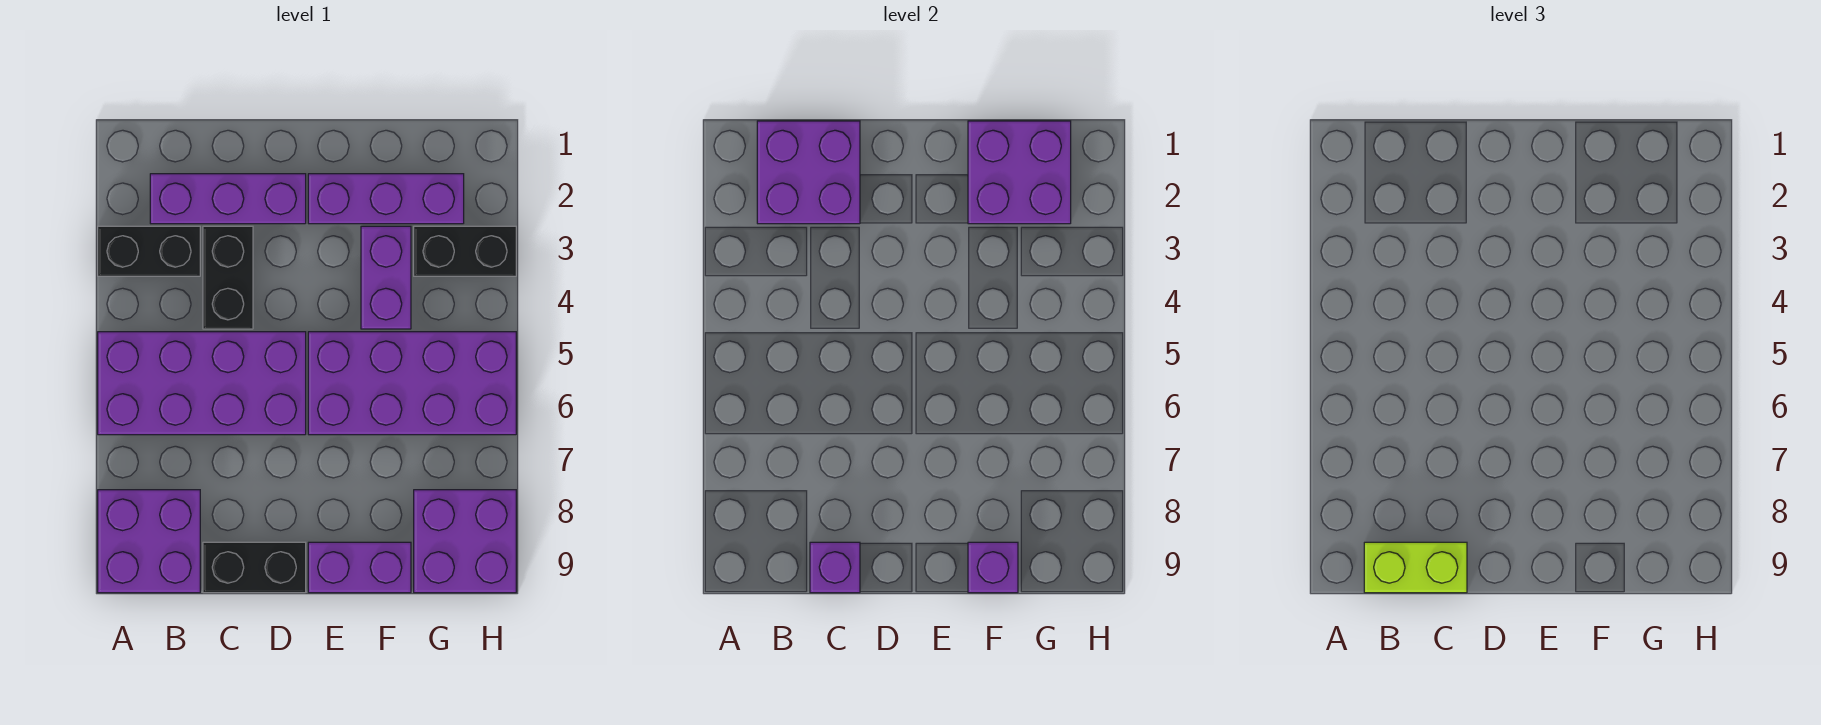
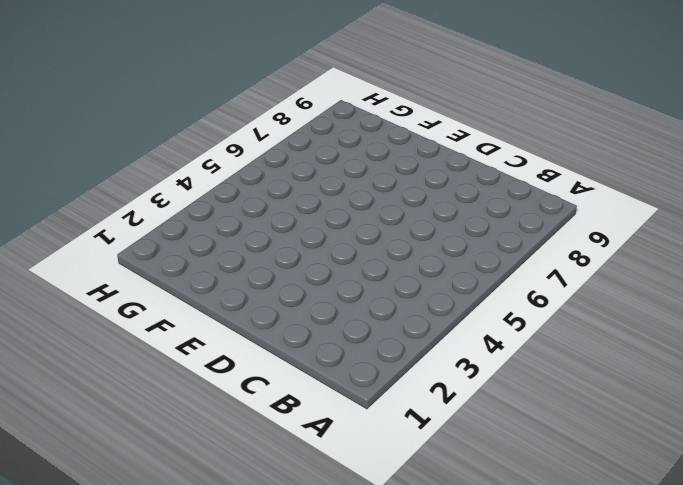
none -> black brick A3:B3 level 1
none -> purple brick A5:D6 level 1
none -> purple brick A8:B9 level 1

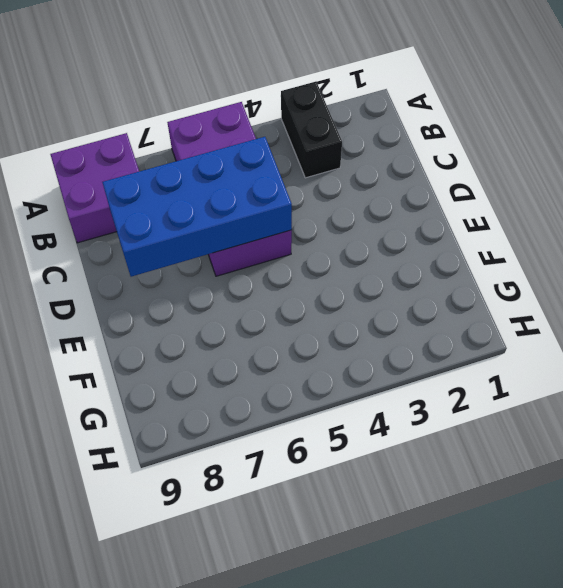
blue brick C5:D8 level 2 -> none
none -> purple brick B2:D2 level 1
none -> black brick C3:C4 level 1
none -> black brick C9:D9 level 1

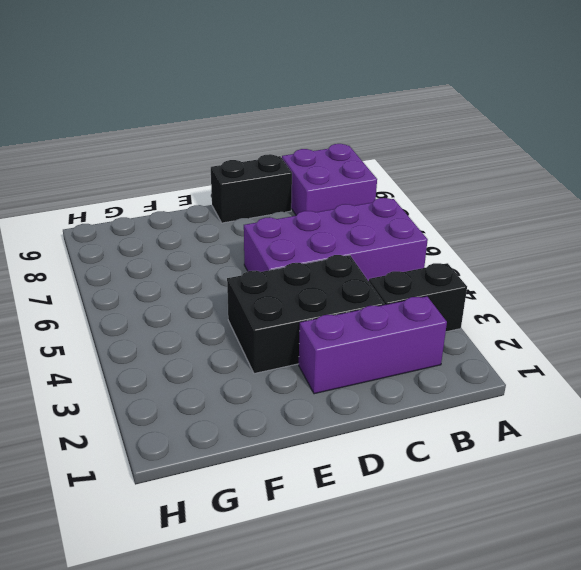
black brick C3:E4 level 1 -> black brick C3:C4 level 1
none -> purple brick E2:G2 level 1
none -> purple brick E5:H6 level 1
none -> purple brick E9:F9 level 1

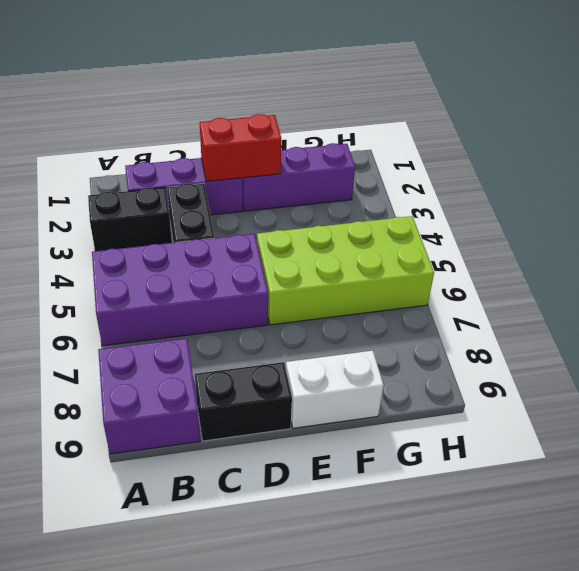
red brick D2:E2 level 2 -> none
lime brick E5:H6 level 1 -> purple brick E5:H6 level 1
white brick E9:F9 level 1 -> purple brick E9:F9 level 1
none -> purple brick F3:F4 level 1
none -> black brick G3:H3 level 1
none -> purple brick G8:H9 level 1

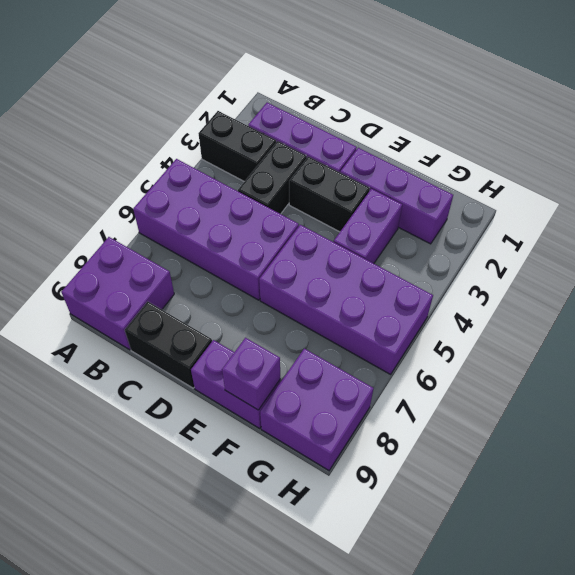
black brick D3:E3 level 1 -> black brick G3:H3 level 1
none -> purple brick B1:C2 level 2
none -> purple brick C9 level 2
none -> purple brick F1:G2 level 2

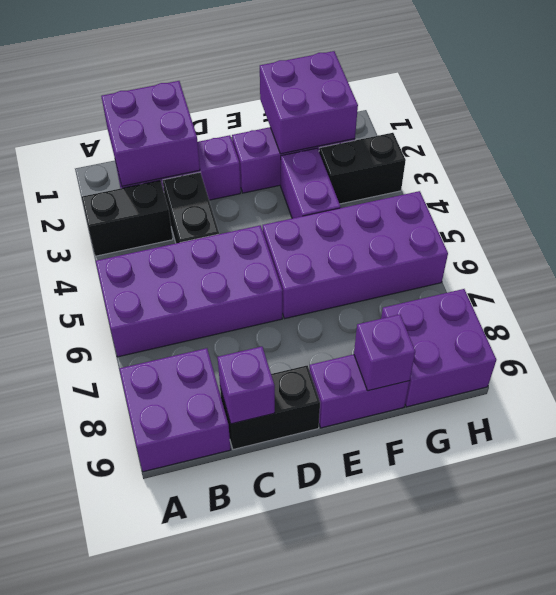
none -> lime brick B9:C9 level 3

